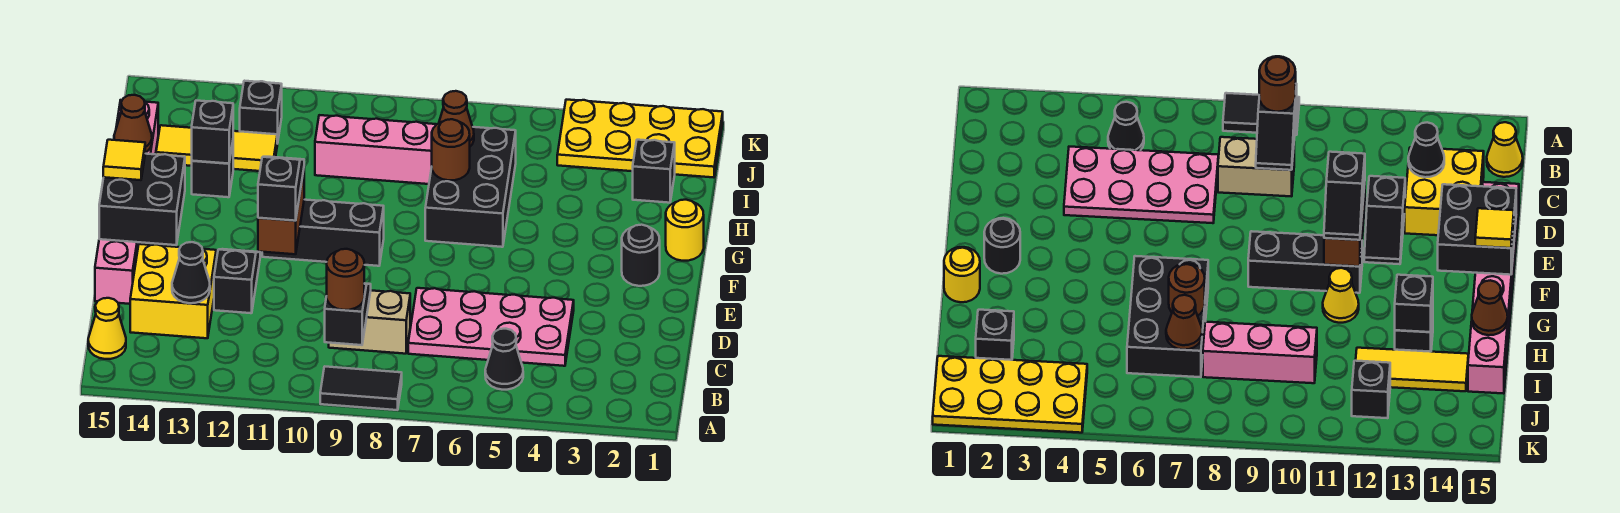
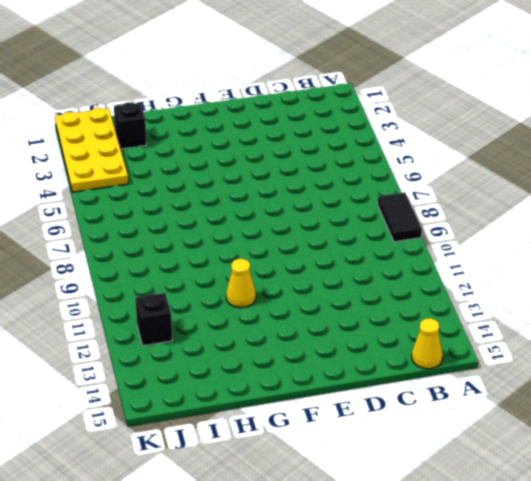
none -> black cone B5 level 1
none -> pink plate C4:D7 level 1
none -> tan brick C8:C9 level 1
none -> yellow brick C13:D14 level 1

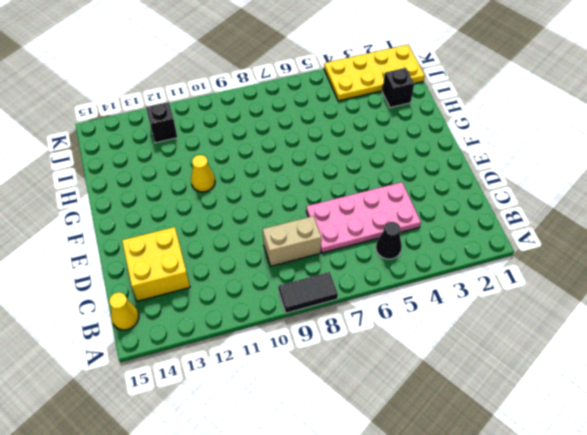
none -> black slope D12:E12 level 1 top D
none -> pink brick D15:I15 level 1
none -> black round brick F2 level 1
none -> black brick F9:F11 level 1

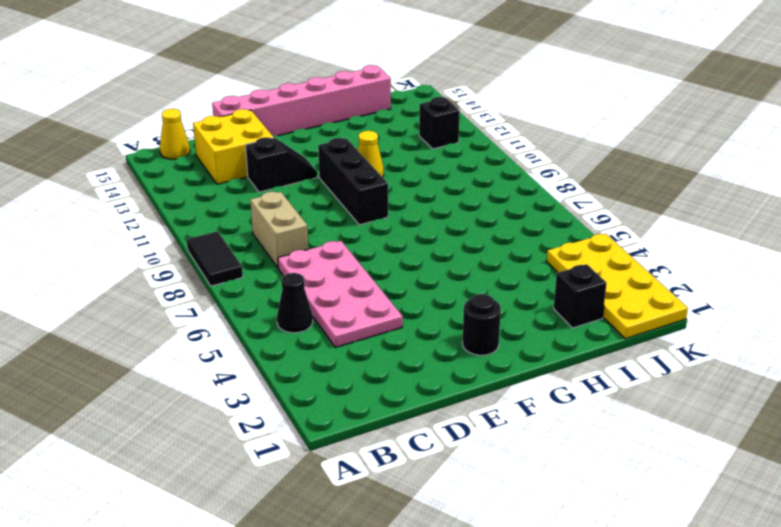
none -> yellow round brick G1 level 1
none -> black brick G6:I7 level 1
none -> black brick H13 level 1
none -> pink brick I8:I10 level 1

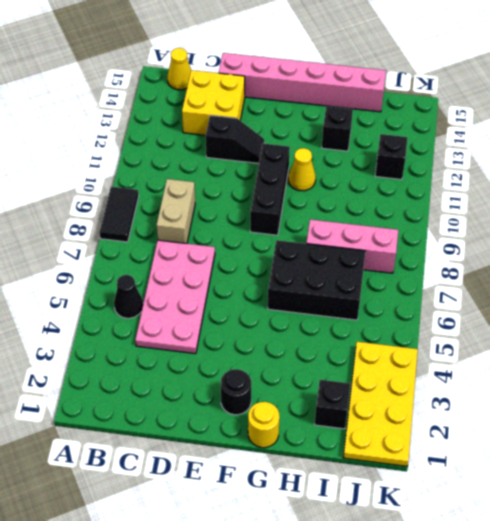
pink brick H8:J8 level 1 -> pink brick I8:I10 level 1
none -> yellow tile I12:I14 level 1
none -> black slope B9:C9 level 2 top B
none -> black cone C13 level 2
none -> brown brick E11:F11 level 2

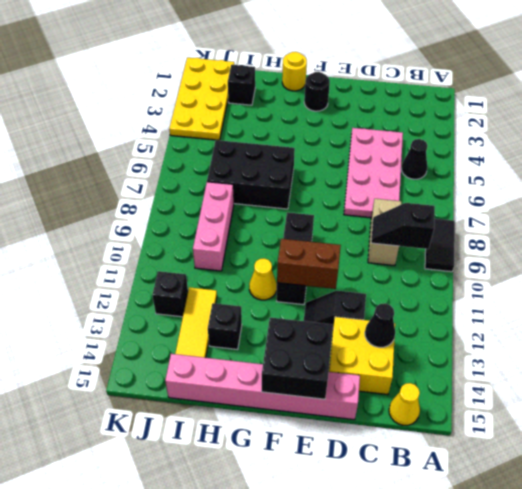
none -> brown round brick H7 level 2
none -> black brick H13 level 2
none -> brown cone H15 level 2
none -> brown cone I7 level 2

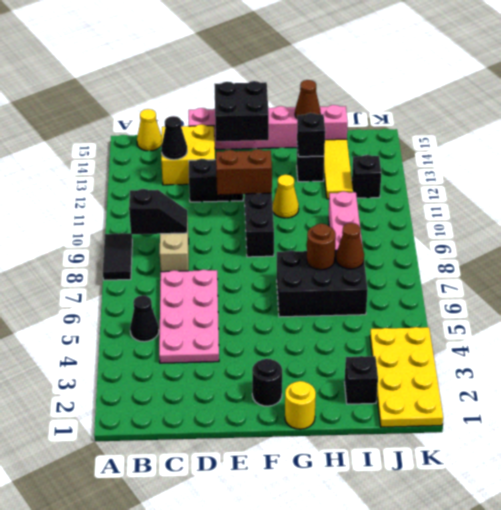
none -> brown round brick B9 level 3
none -> black slope E11:F11 level 3 top E
none -> yellow tile F15 level 3

